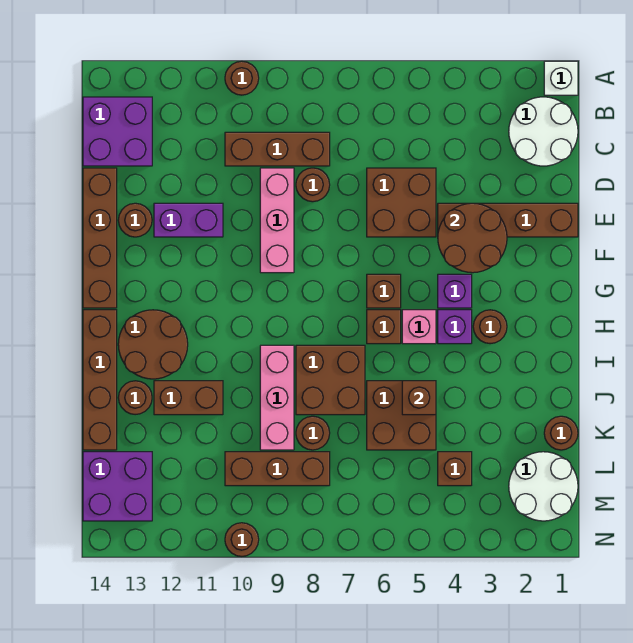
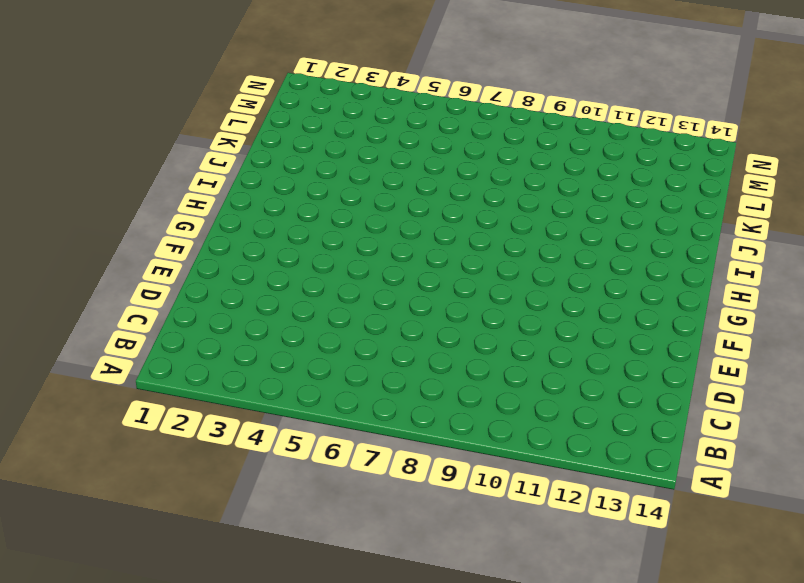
none -> white brick A1 level 1
none -> brown round brick A10 level 1
none -> white round brick B1:C2 level 1
none -> purple brick B13:C14 level 1

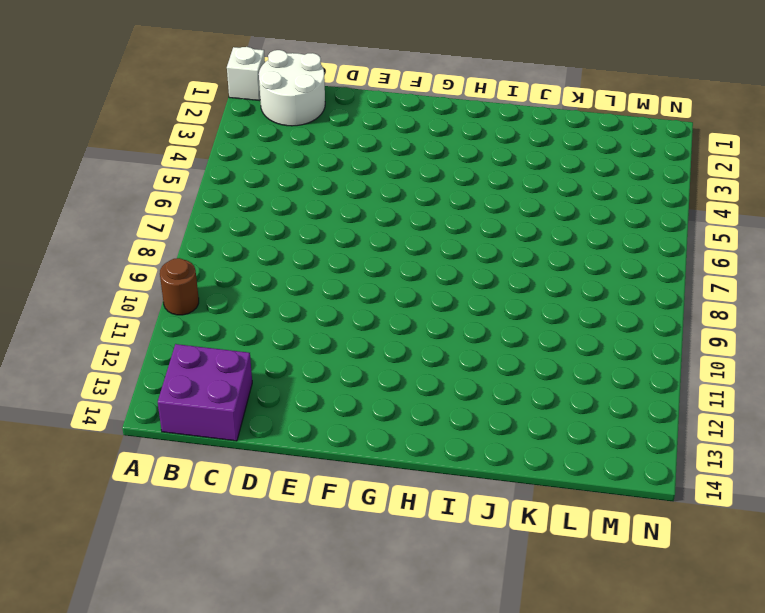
none -> brown brick C8:C10 level 1
none -> brown brick D5:E6 level 1
none -> brown round brick D8 level 1
none -> pink brick D9:F9 level 1

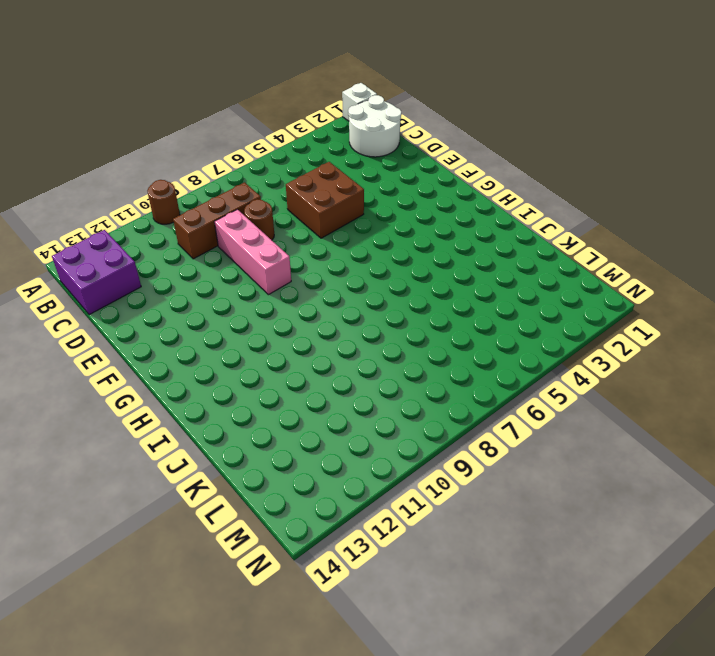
none -> brown brick D14:G14 level 1
none -> brown brick E1:E4 level 1
none -> purple brick E11:E12 level 1
none -> brown round brick E13 level 1

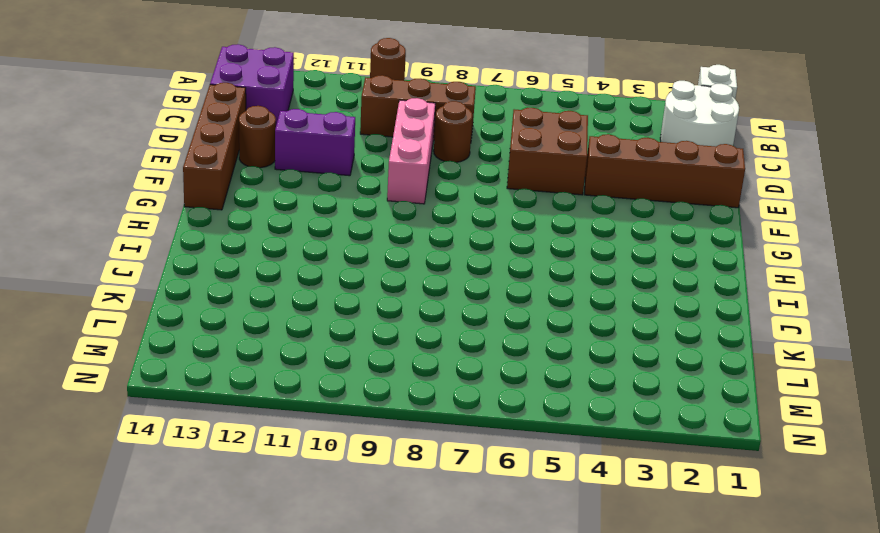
none -> purple brick G4 level 1
none -> brown brick G6 level 1
none -> brown round brick H3 level 1
none -> purple brick H4 level 1

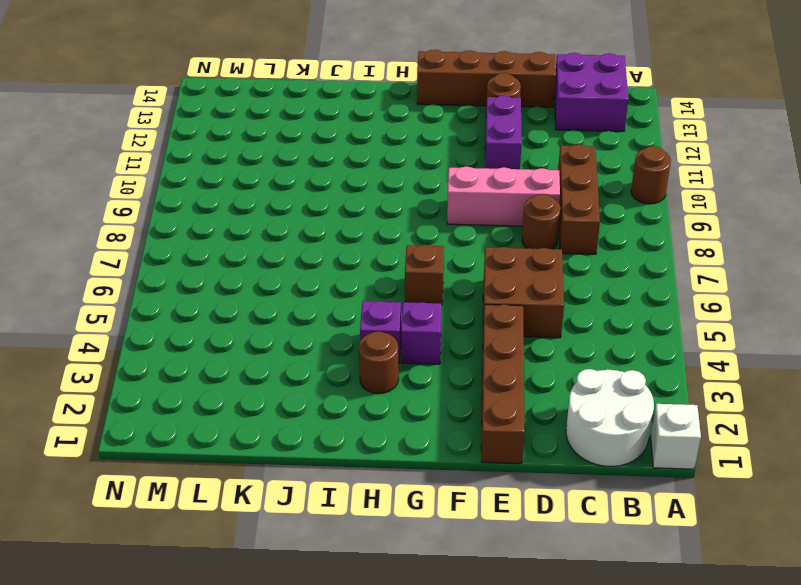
none -> pink brick H5 level 1
none -> brown brick H6 level 1
none -> brown round brick H12:I13 level 1
none -> brown brick H14:K14 level 1

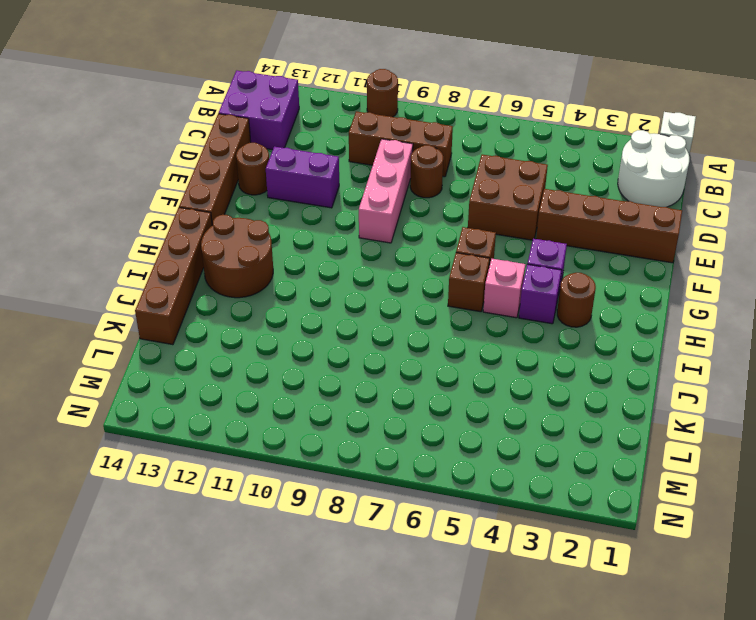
none -> brown brick I7:J8 level 1
none -> pink brick I9:K9 level 1
none -> brown brick J5:K6 level 1
none -> brown brick J11:J12 level 1

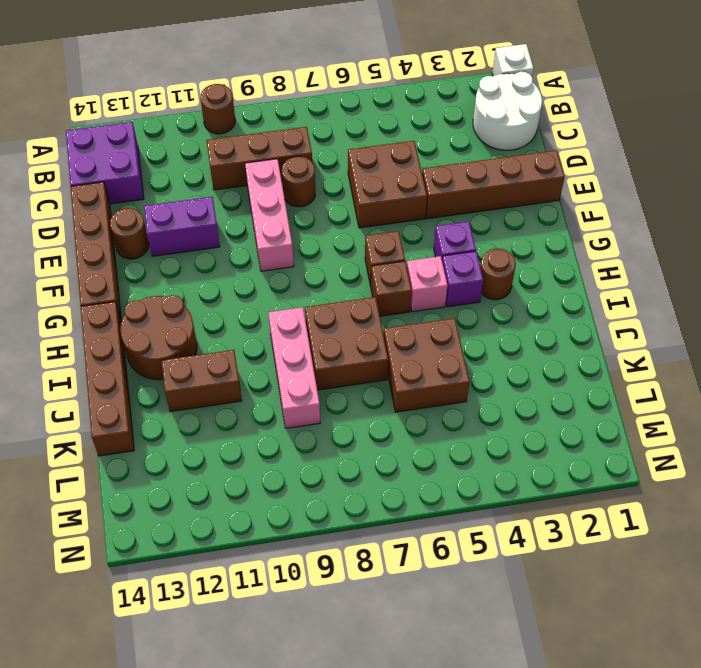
none -> brown round brick J13 level 1
none -> brown round brick K1 level 1
none -> brown round brick K8 level 1
none -> white round brick L1:M2 level 1

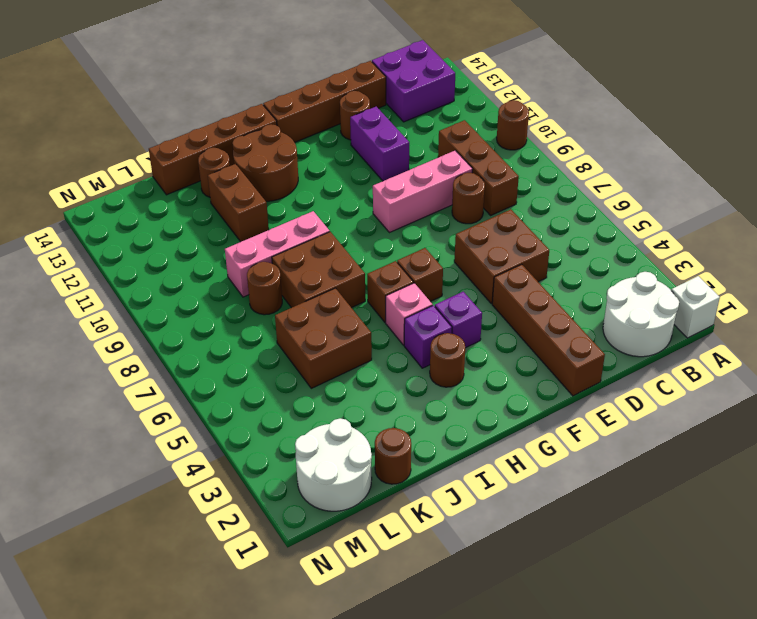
none -> brown brick L4 level 1
none -> brown brick L8:L10 level 1
none -> purple brick L13:M14 level 1
none -> brown round brick N10 level 1

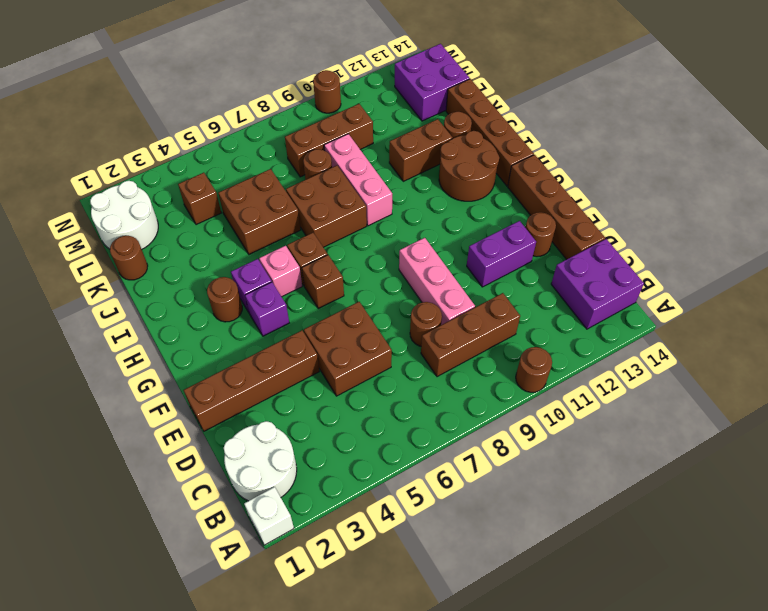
none -> brown round brick E3:F4 level 2
none -> brown brick J5 level 2

